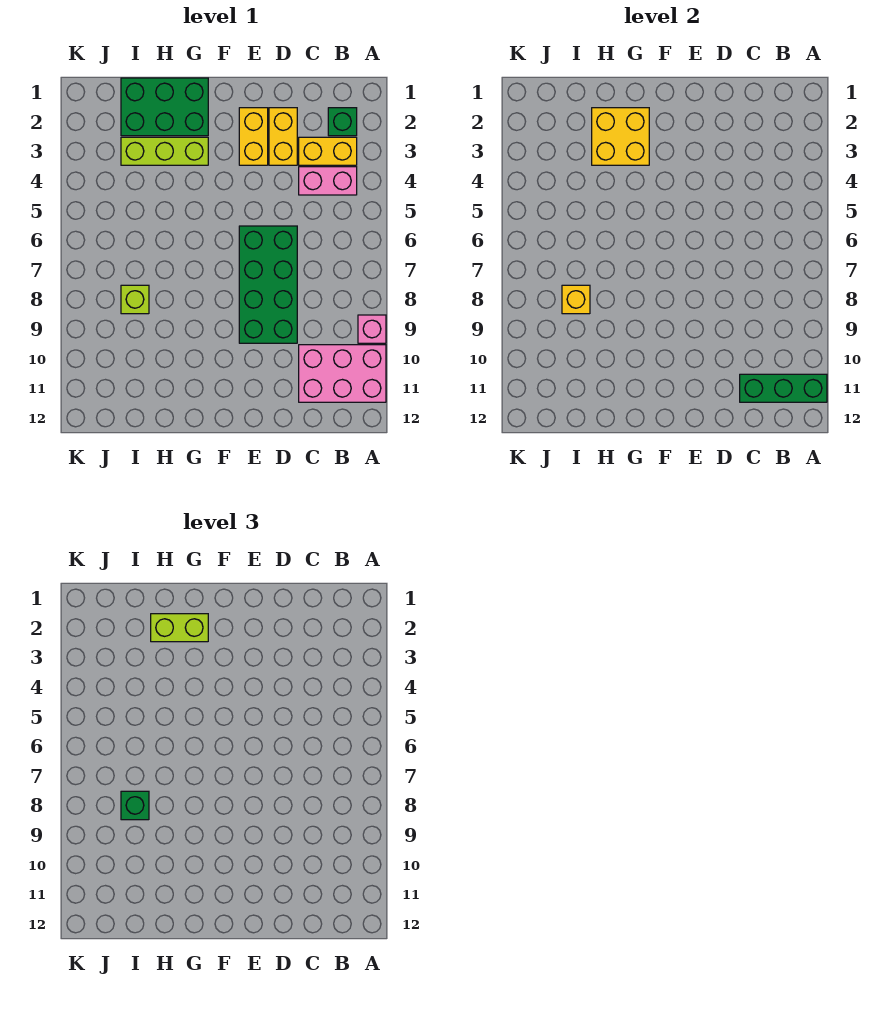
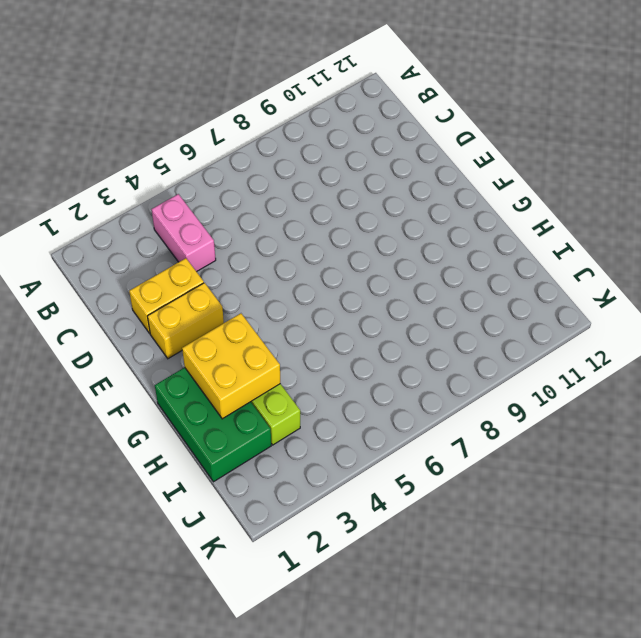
none -> pink brick A9 level 1
none -> pink brick A10:C11 level 1
none -> green brick B2 level 1

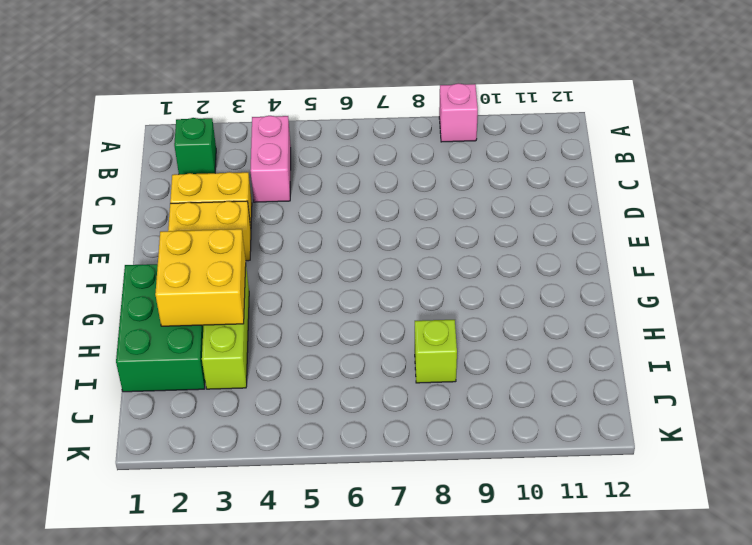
none -> pink brick A10:C11 level 1
none -> yellow brick B3:C3 level 1
none -> green brick D6:E9 level 1

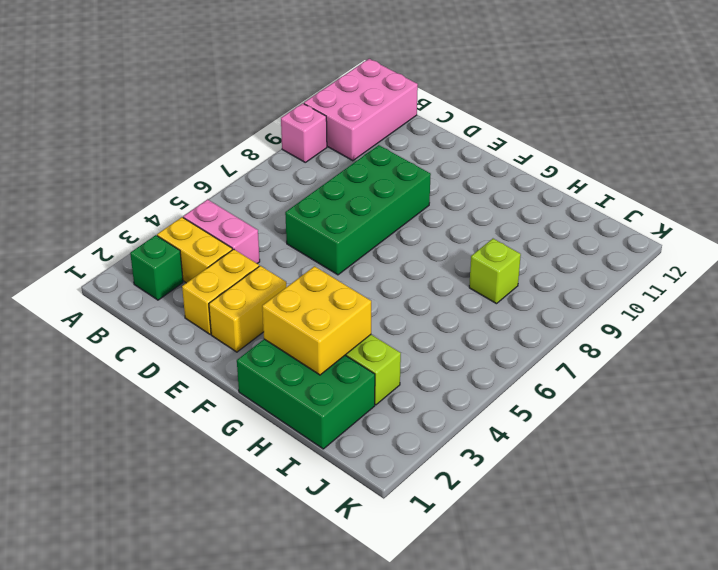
pink brick A10:B12 level 1 -> pink brick A10:C11 level 1
none -> green brick A11:C11 level 2
none -> yellow brick I8 level 2
none -> lime brick G2:H2 level 3

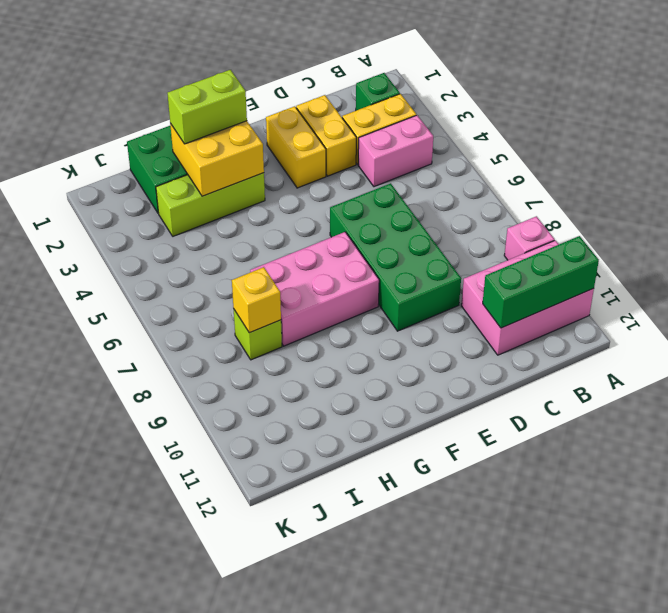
pink brick F7:H8 level 1 -> none
none -> green brick I8 level 3

